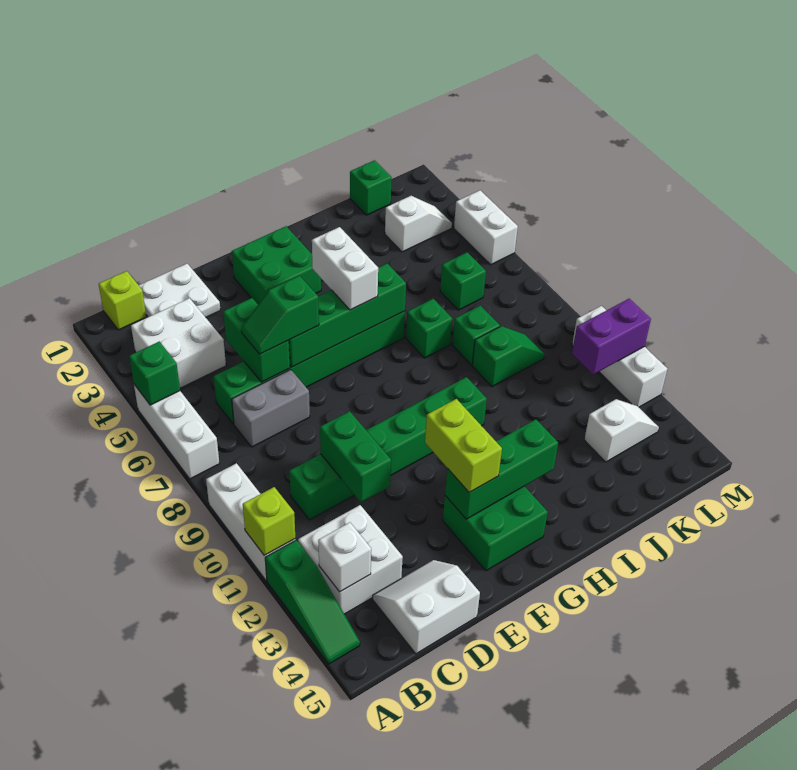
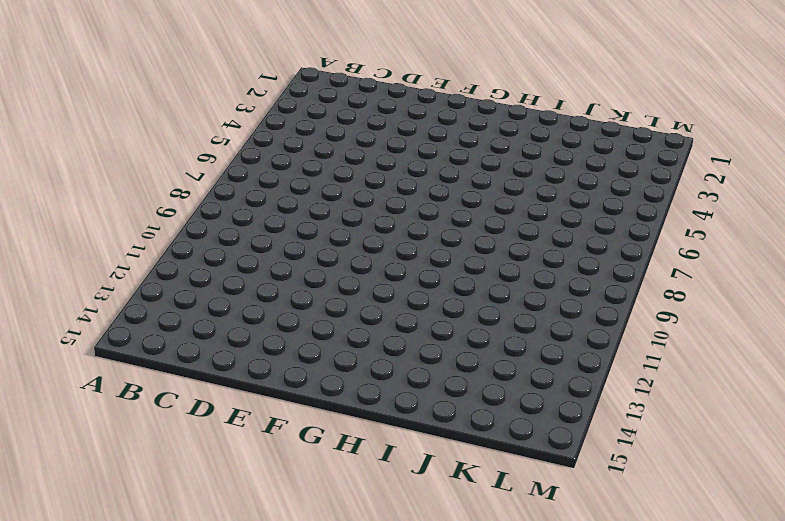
none -> white brick A5:A7 level 1
none -> white brick A9:A11 level 1
none -> green slope A12:A14 level 1 top 12
none -> lime brick B1 level 1

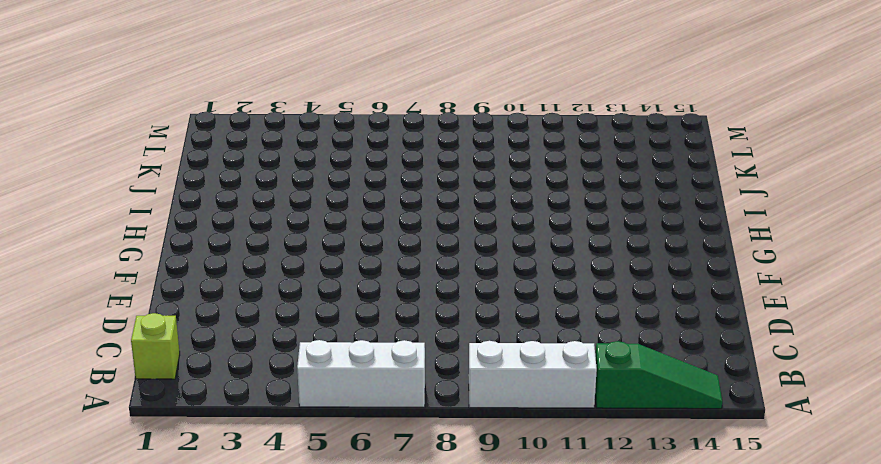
none -> white brick B3:C4 level 1
none -> white brick B12:C13 level 1
none -> white plate C1:D2 level 1
none -> green brick C6:H6 level 1

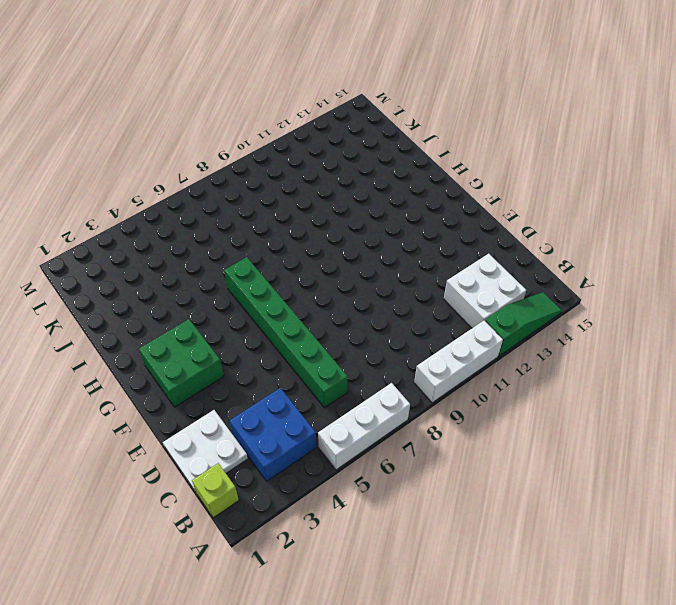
blue brick B3:C4 level 1 -> white brick B3:C4 level 1
none -> grey brick C7:D7 level 1
none -> green brick C10:H10 level 1
none -> white slope C14:D15 level 1 top 15
none -> green brick F13:G14 level 1

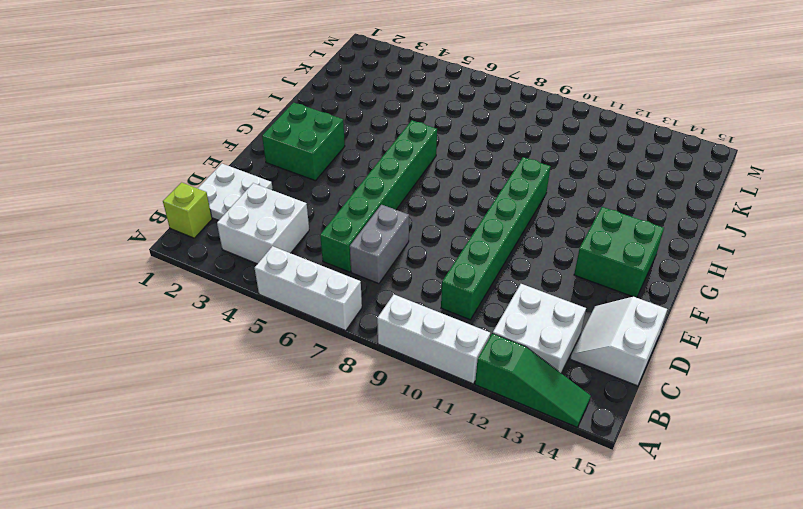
none -> green brick I7 level 1
none -> green brick J8 level 1
none -> green slope J9:K9 level 1 top J
none -> green brick K1 level 1

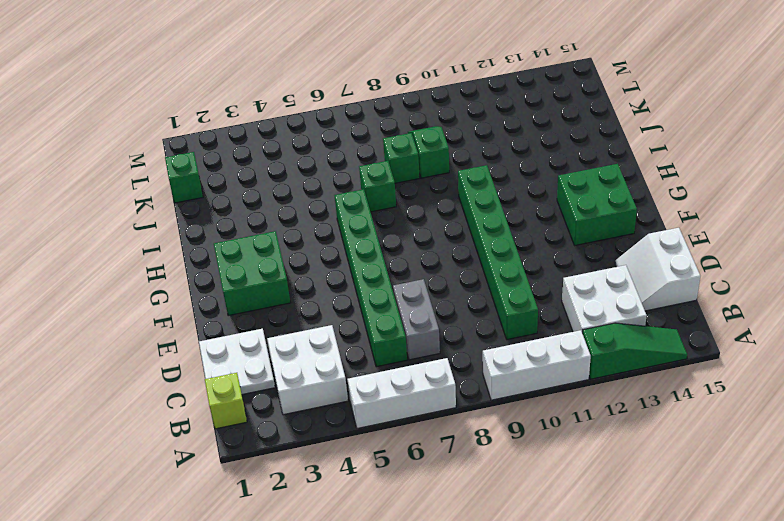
none -> white slope K3:L3 level 1 top K
none -> green brick K6 level 1
none -> white slope K13:L13 level 1 top K
none -> white brick M4:M5 level 1

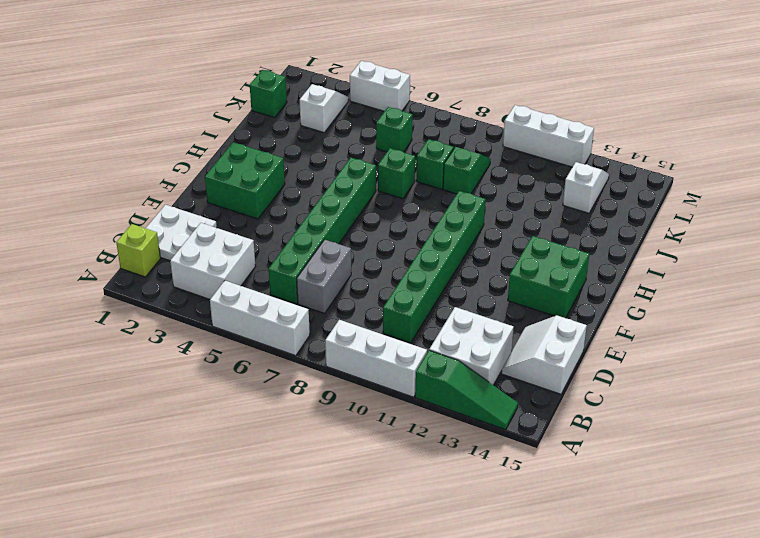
none -> green brick A5 level 2
none -> lime brick A11 level 2
none -> white brick B13 level 2
none -> green brick D5:D6 level 2

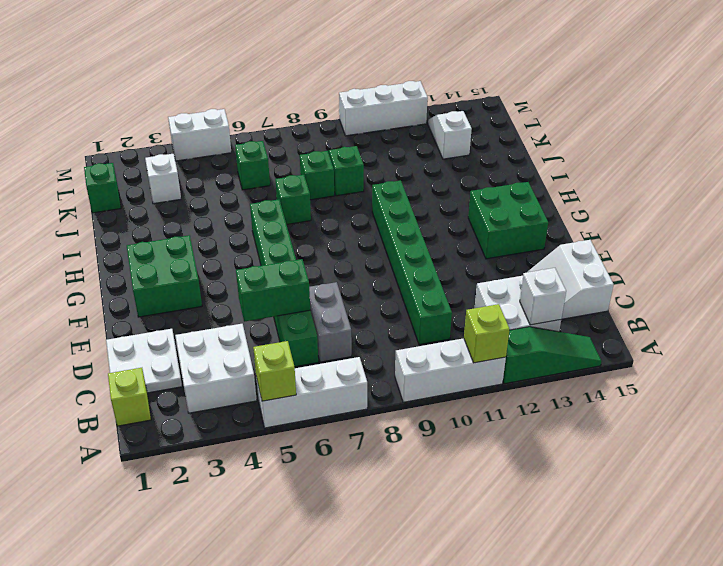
lime brick A5 level 2 -> green brick A5 level 2
none -> green brick D10:D11 level 2
none -> green brick E6:H6 level 2
none -> green brick F13:H13 level 2
none -> purple brick L11:M11 level 2

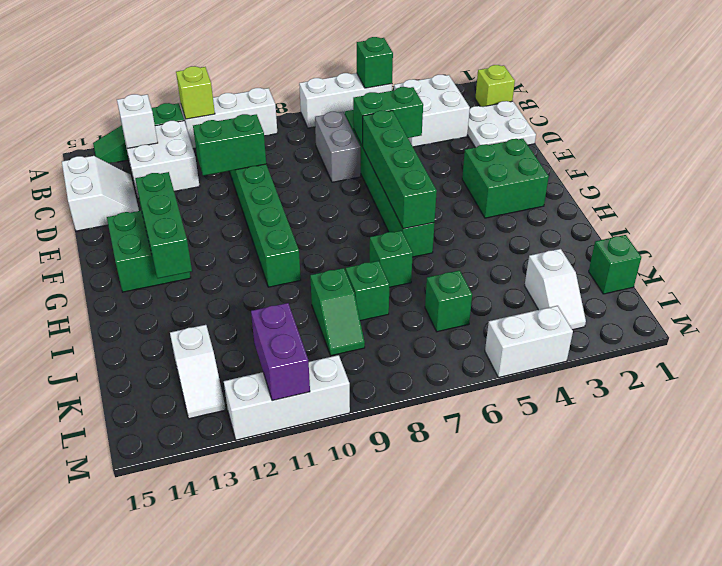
none -> green slope D6:E6 level 3 top E
none -> lime brick F12:F13 level 3
none -> white brick G5:G6 level 3

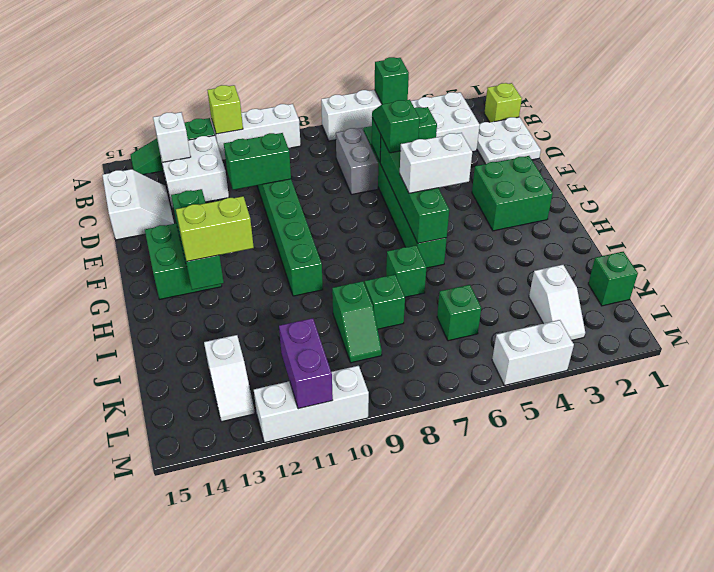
lime brick H12:H13 level 3 -> lime brick F12:F13 level 3

